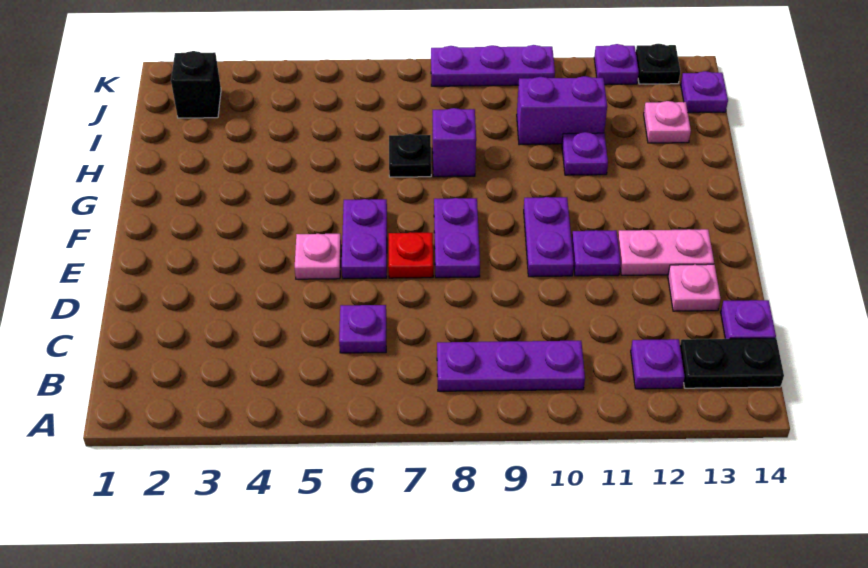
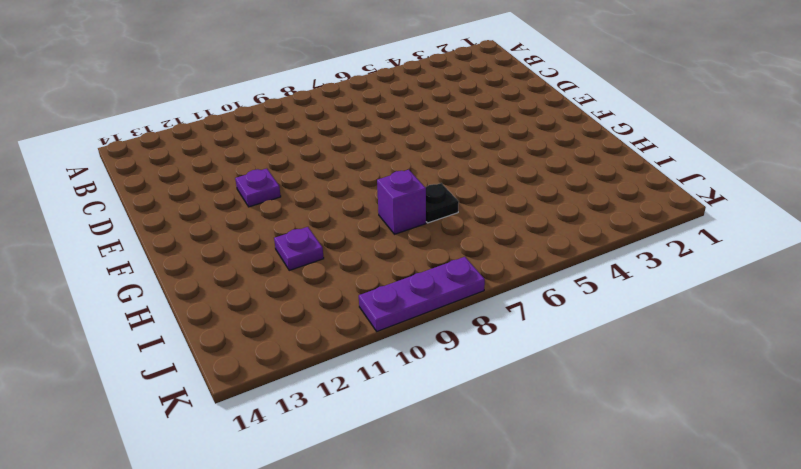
none -> purple plate B8:B10 level 1
none -> purple plate B12 level 1
none -> black plate B13:B14 level 1

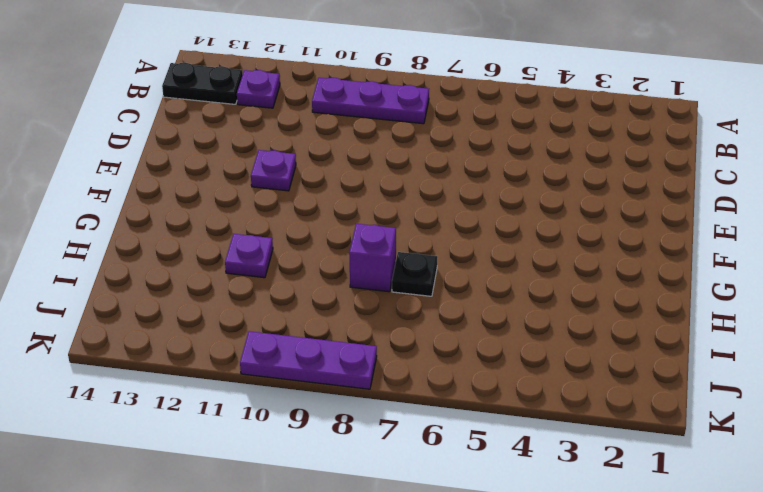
none -> purple plate C6 level 1
none -> purple plate C14 level 1
none -> pink plate D13 level 1

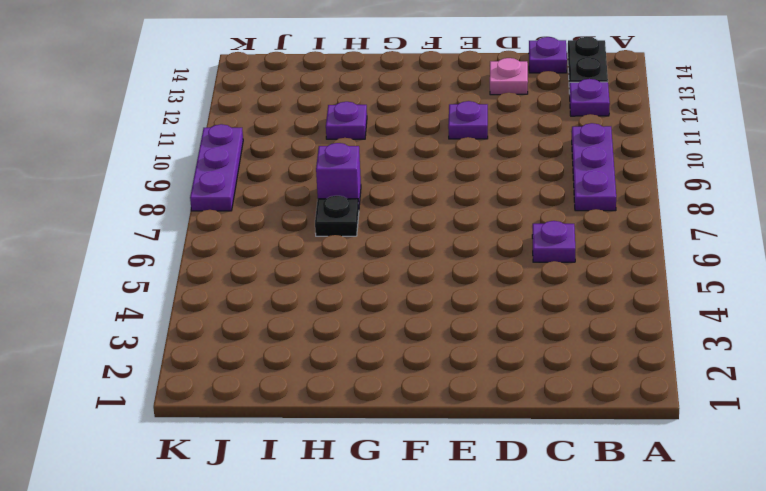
none -> pink plate E5 level 1
none -> purple plate E6:F6 level 1
none -> red plate E7 level 1

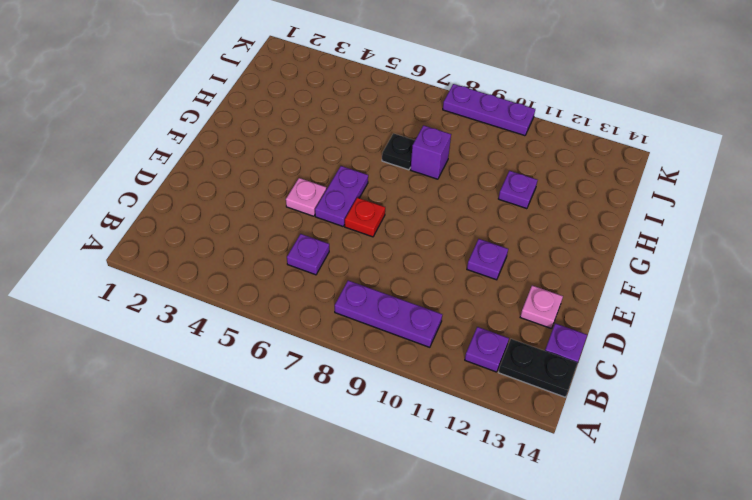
none -> purple plate E8:F8 level 1
none -> purple plate E10:F10 level 1
none -> pink plate E12:E13 level 1

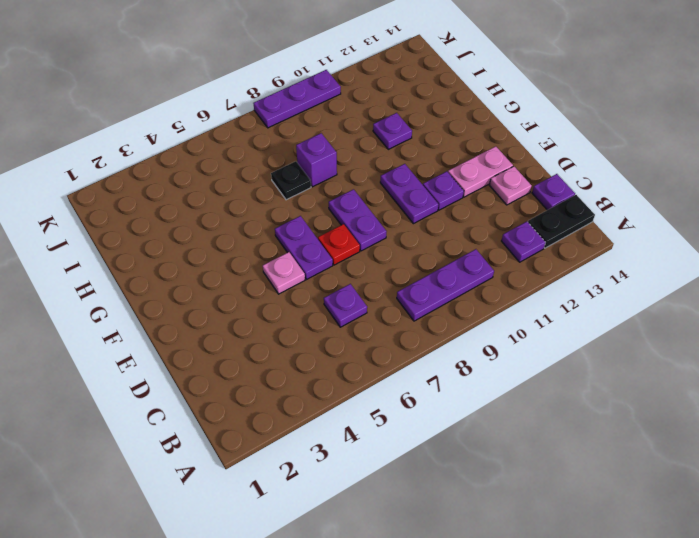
none -> purple brick I10:I11 level 1
none -> pink plate I13 level 1
none -> black brick J2 level 1

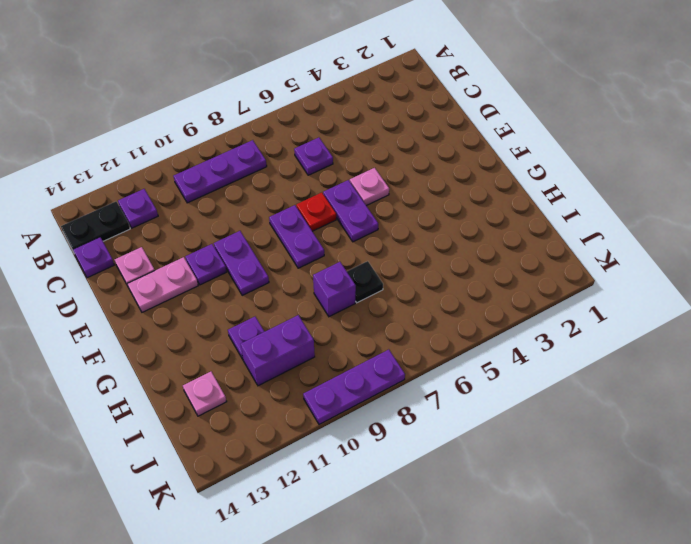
none -> black brick J2 level 1
none -> purple plate J14 level 1
none -> purple plate K12 level 1

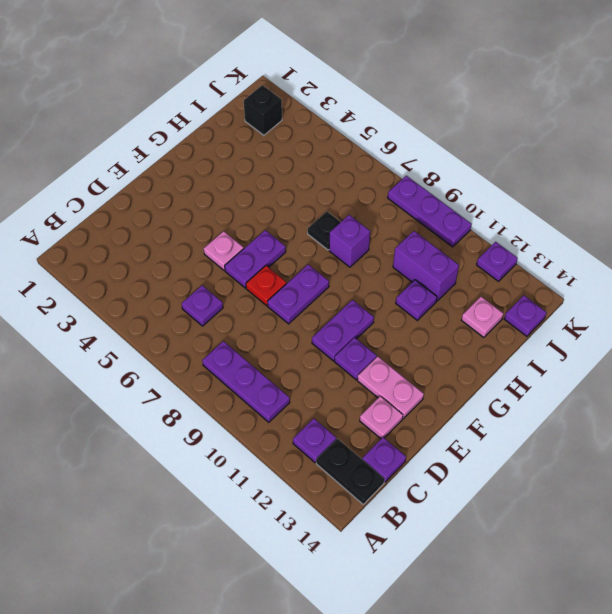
none -> black plate K13 level 1

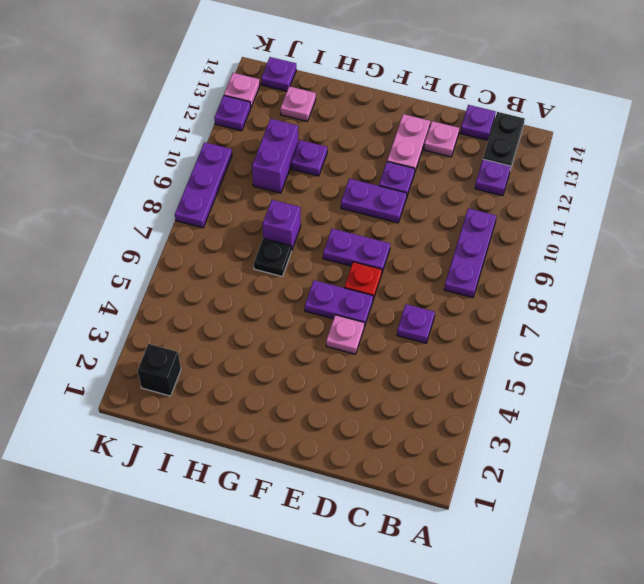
pink plate K13 level 1 -> black plate K13 level 1

